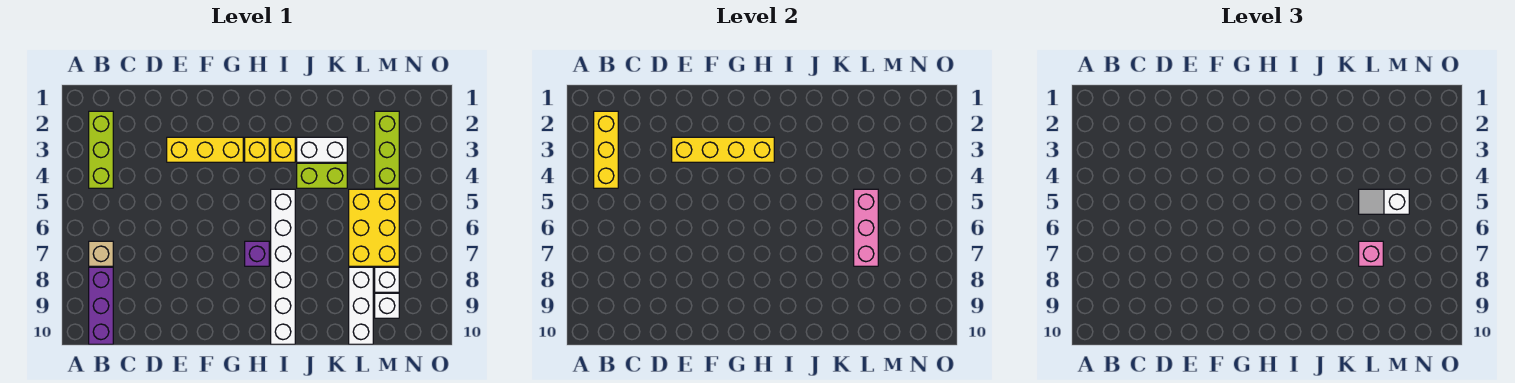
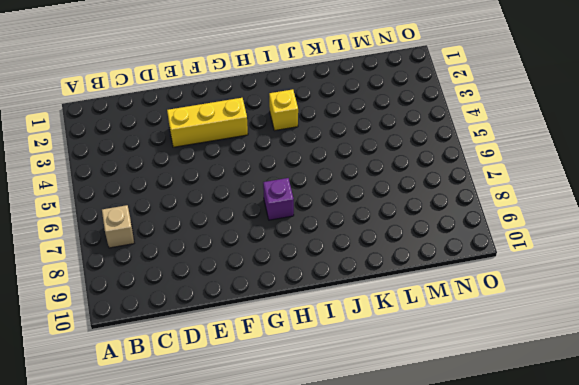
none -> lime brick B2:B4 level 1
none -> purple brick B8:B10 level 1
none -> yellow brick H3 level 1

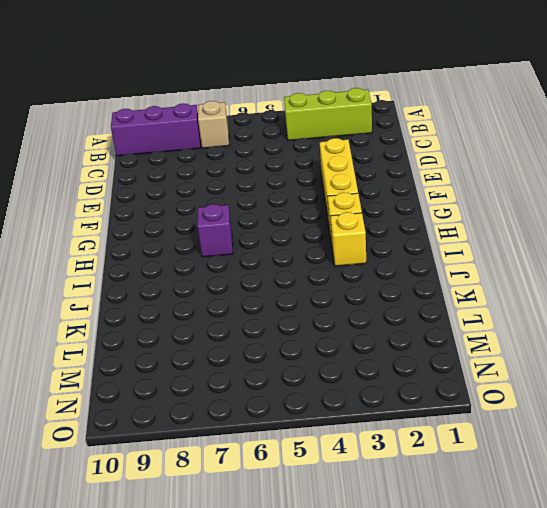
none -> white brick I5:I10 level 1
none -> white brick J3:K3 level 1
none -> lime brick J4:K4 level 1

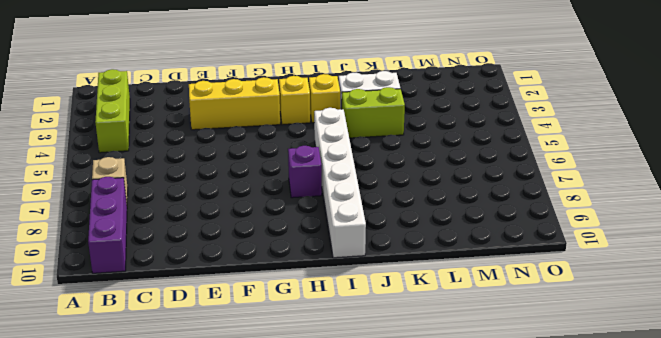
none -> yellow brick L5:M7 level 1
none -> white brick L8:L10 level 1
none -> lime brick M2:M4 level 1

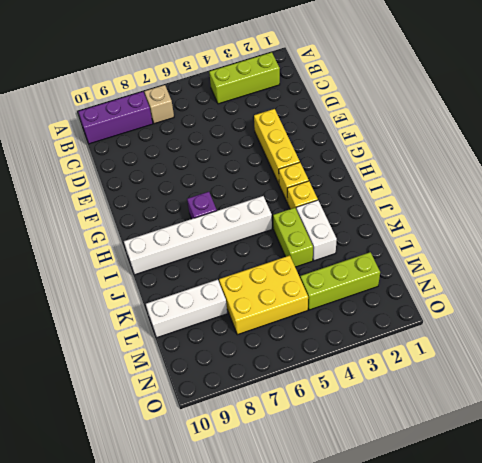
none -> white brick M8 level 1
none -> white brick M9 level 1
none -> yellow brick B2:B4 level 2

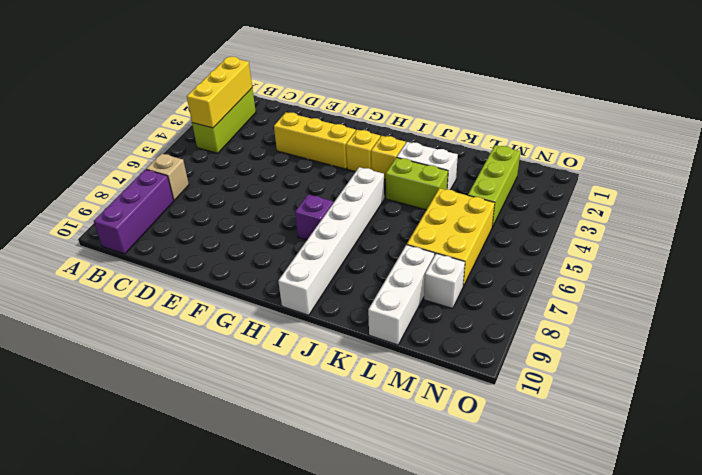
none -> white brick M9 level 1
none -> yellow brick E3:H3 level 2
none -> pink brick L5:L7 level 2

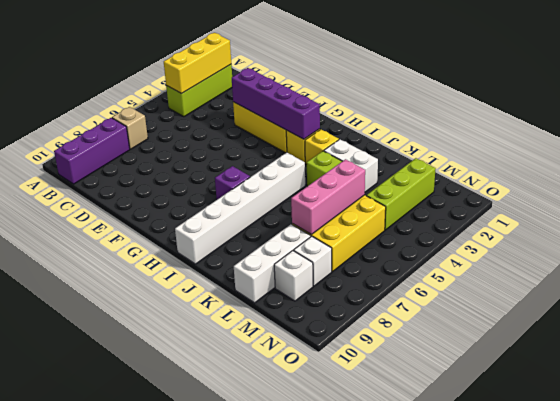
purple brick E3:H3 level 2 -> yellow brick E3:H3 level 2
none -> white slope L5:M5 level 3 top M
none -> pink brick L7 level 3

